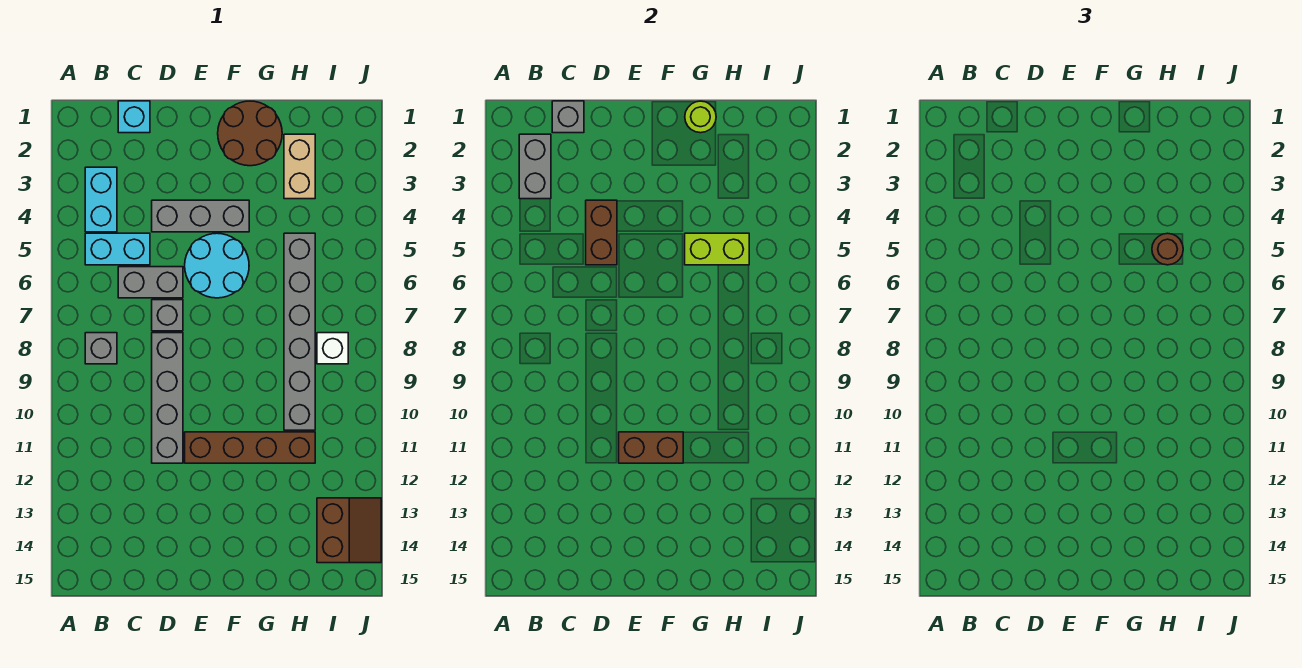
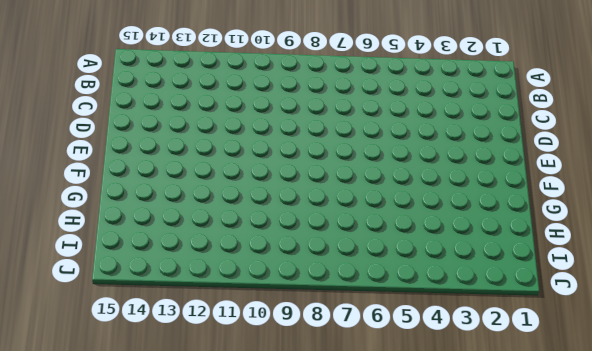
none -> cyan brick B3:B4 level 1
none -> cyan brick B5:C5 level 1
none -> grey brick B8 level 1

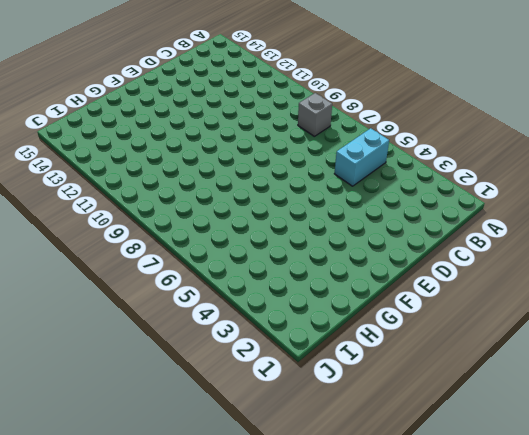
none -> cyan brick B3:B4 level 1
none -> cyan brick C1 level 1
none -> grey brick C6:D6 level 1

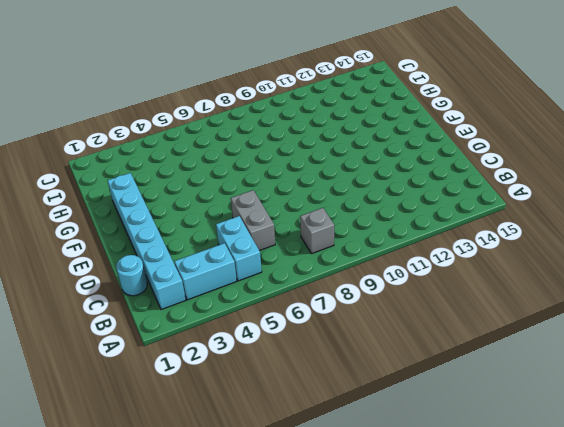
cyan brick B2:G2 level 1 -> brown round brick F1:G2 level 1
cyan round brick C1 level 1 -> cyan brick C1 level 1
none -> grey brick D4:F4 level 1
none -> grey brick D7 level 1
none -> grey brick D8:D11 level 1

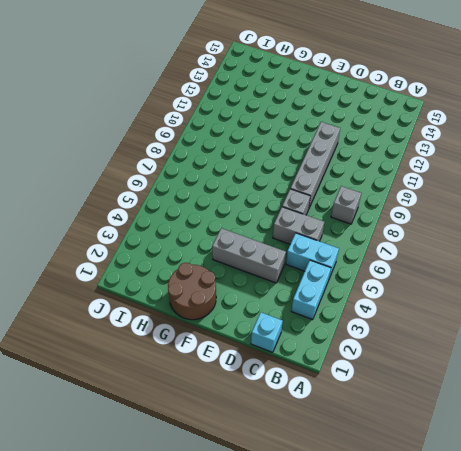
none -> cyan round brick E5:F6 level 1
none -> brown brick E11:H11 level 1
none -> tan brick H2:H3 level 1

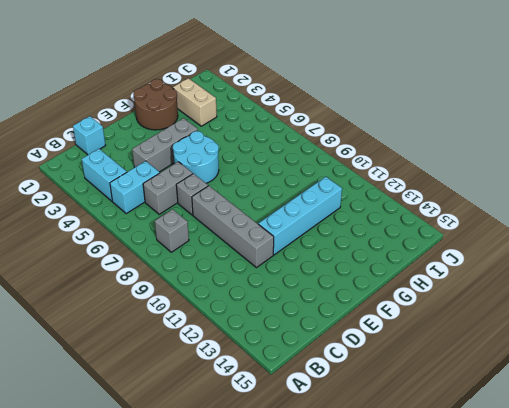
cyan brick E11:H11 level 1 -> brown brick E11:H11 level 1
none -> grey brick H5:H10 level 1
none -> white brick I8 level 1
none -> brown slope I13:J14 level 1 top I

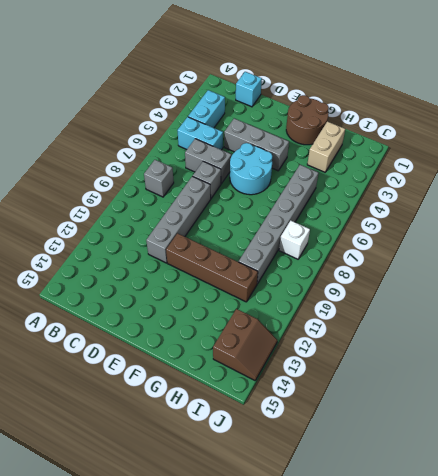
none -> grey brick B2:B3 level 2
none -> grey brick C1 level 2
none -> brown brick D4:D5 level 2

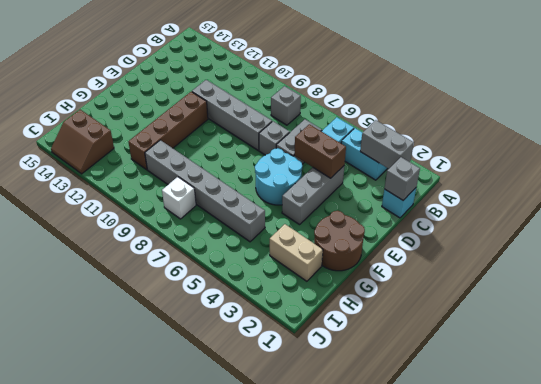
none -> brown brick E11:F11 level 2
none -> lime round brick G1 level 2
none -> lime brick G5:H5 level 2

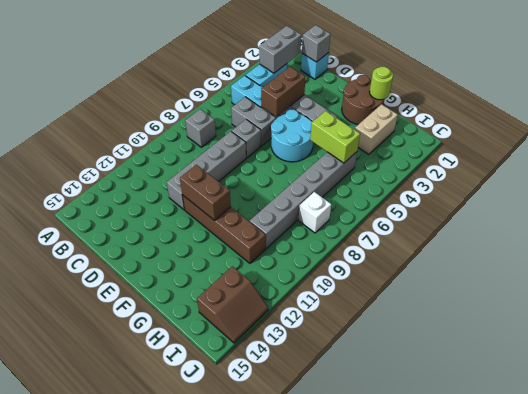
none -> brown round brick H5 level 3

